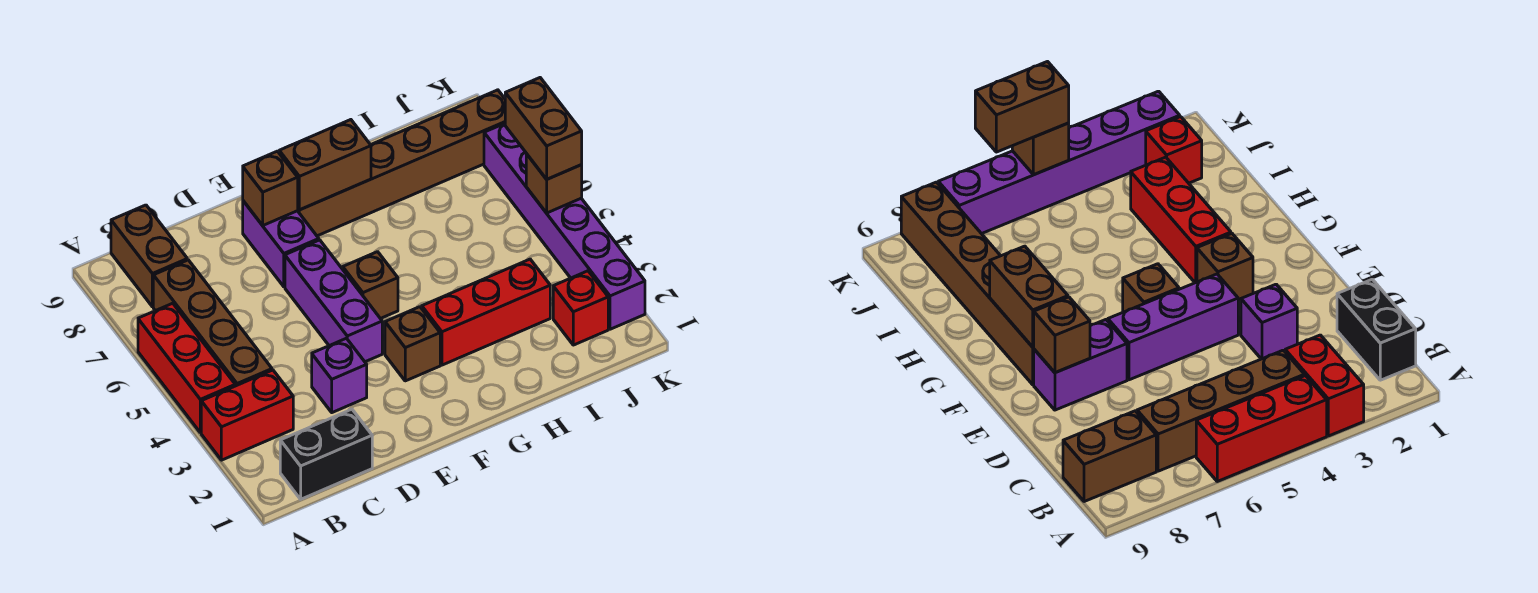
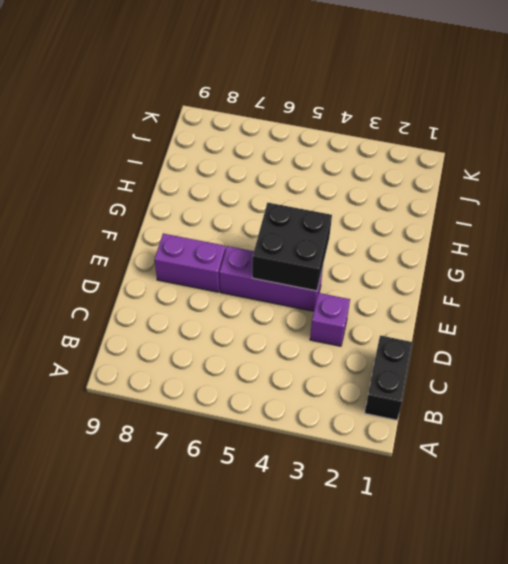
black brick E4:F5 level 2 -> none
none -> red brick A3:B3 level 1
none -> red brick A4:A6 level 1
none -> brown brick B4:B7 level 1

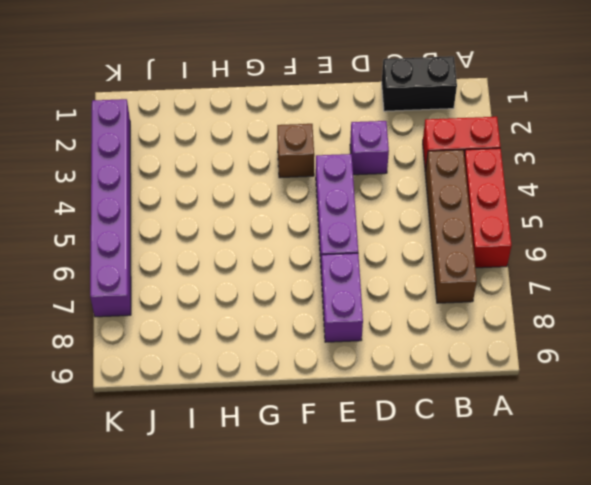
none -> brown brick B8:B9 level 1
none -> brown brick F5 level 1
none -> brown brick F8:K8 level 1

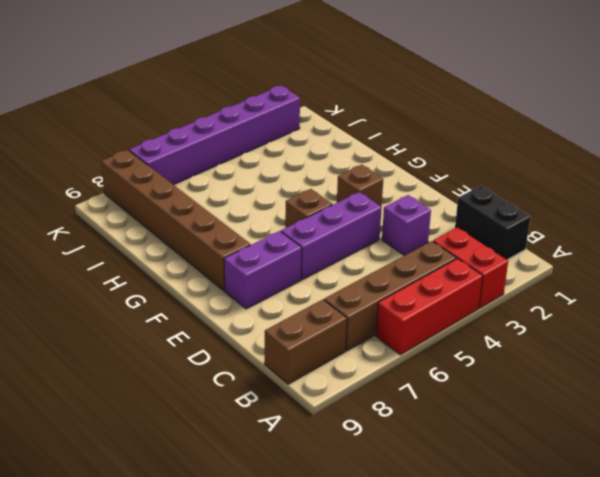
none -> red brick G3:I3 level 1
none -> red brick J2 level 1
none -> brown brick E8 level 2

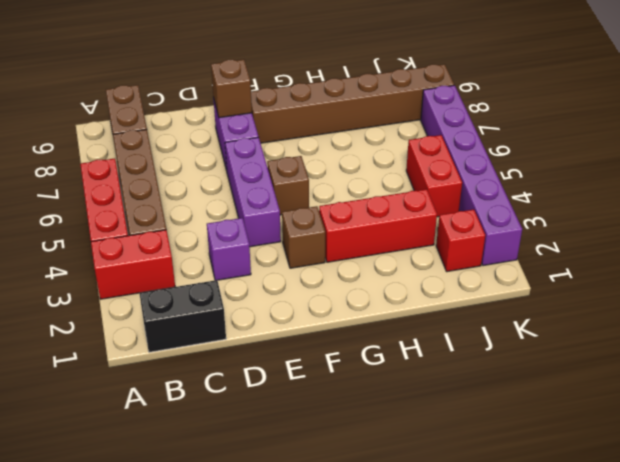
red brick J4:J5 level 1 -> none
none -> brown brick F8:G8 level 2
none -> brown brick K5 level 2
none -> brown brick K5:K6 level 3

